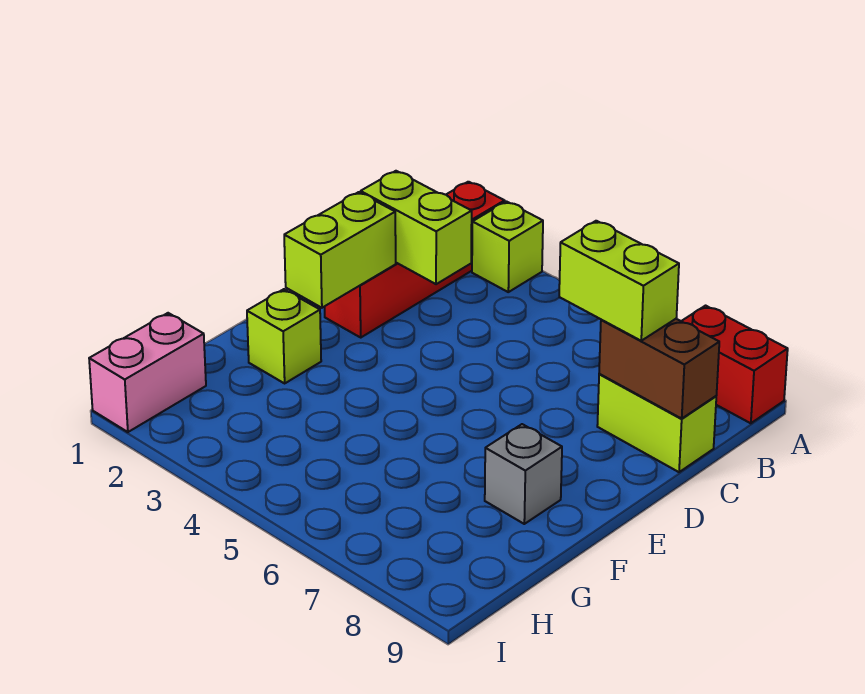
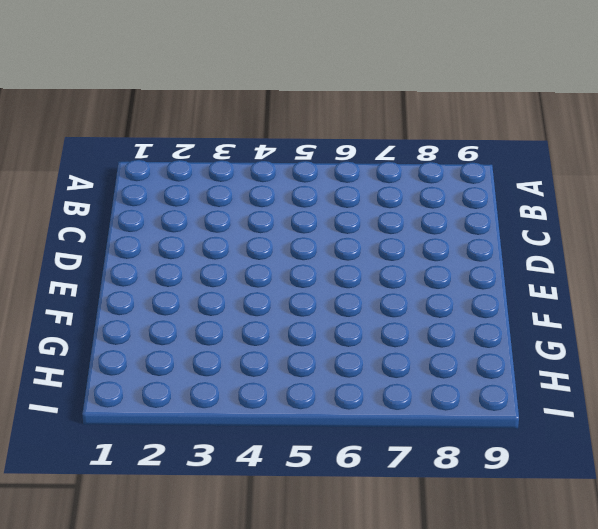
none -> red brick A2:D2 level 1
none -> lime brick A3 level 1

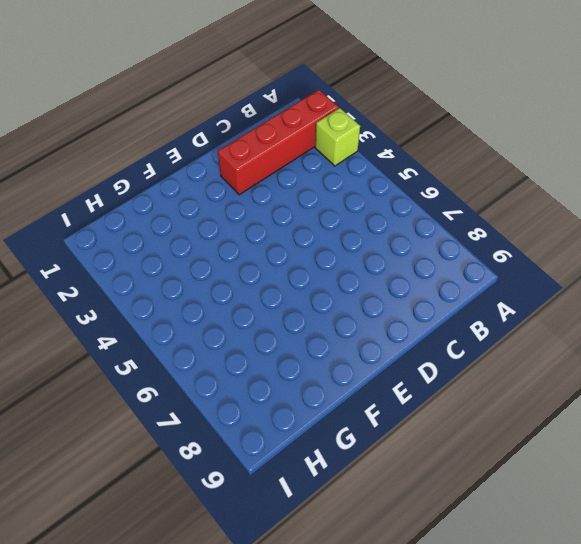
none -> red brick A8:A9 level 1
none -> lime brick C8:C9 level 1

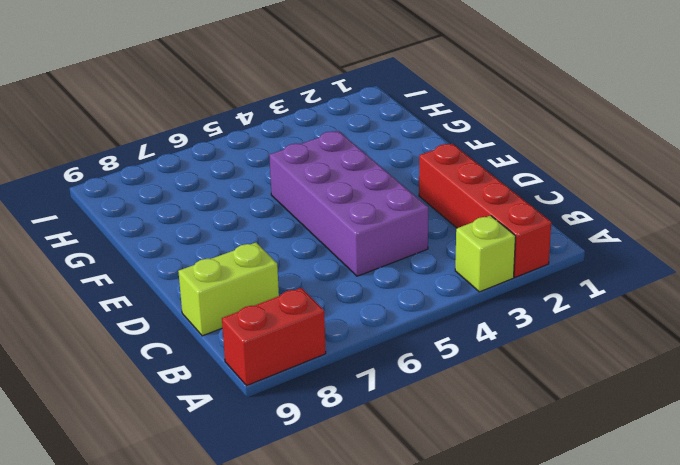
purple brick C4:F5 level 1 -> none
none -> lime brick F2 level 1
none -> grey brick F8 level 1

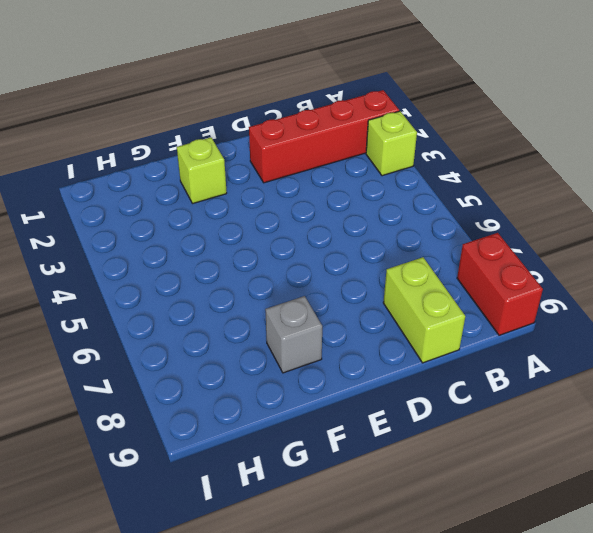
none -> pink brick H1:I1 level 1
none -> lime brick C2:C3 level 2

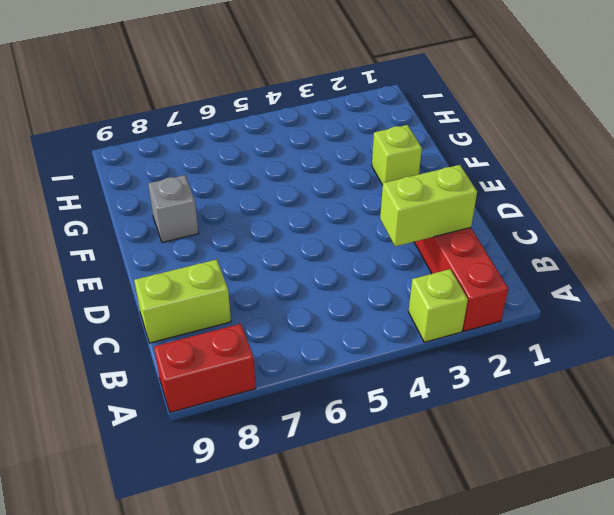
none -> pink brick H1:I1 level 1
none -> brown brick C8:C9 level 2

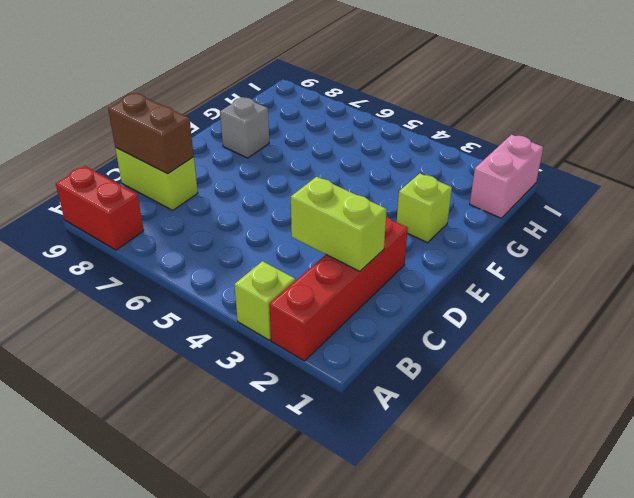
none -> lime brick D2:E2 level 2
none -> lime brick C7:C8 level 3

